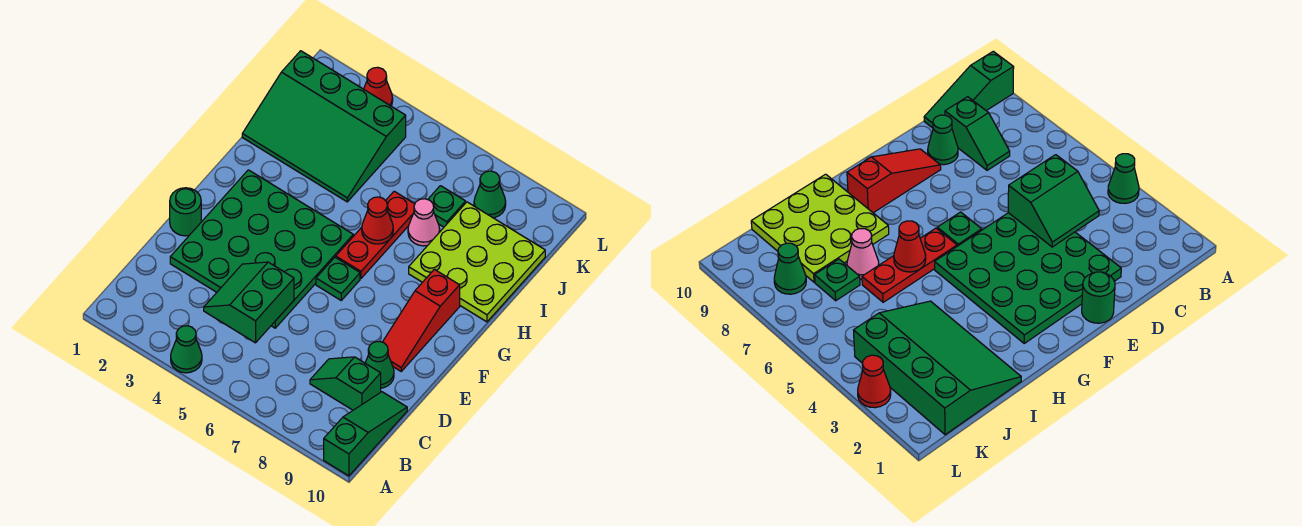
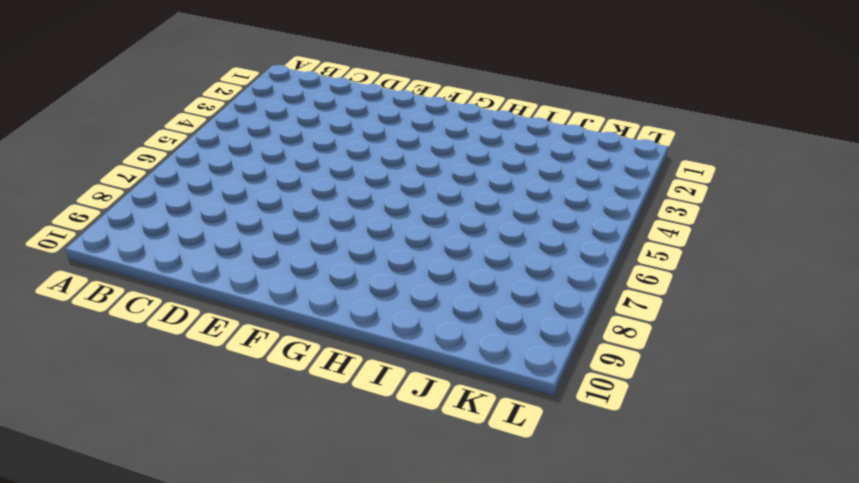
none -> green cone A4 level 1
none -> green slope A10:C10 level 1 top A
none -> green slope C8:C9 level 1 top 9

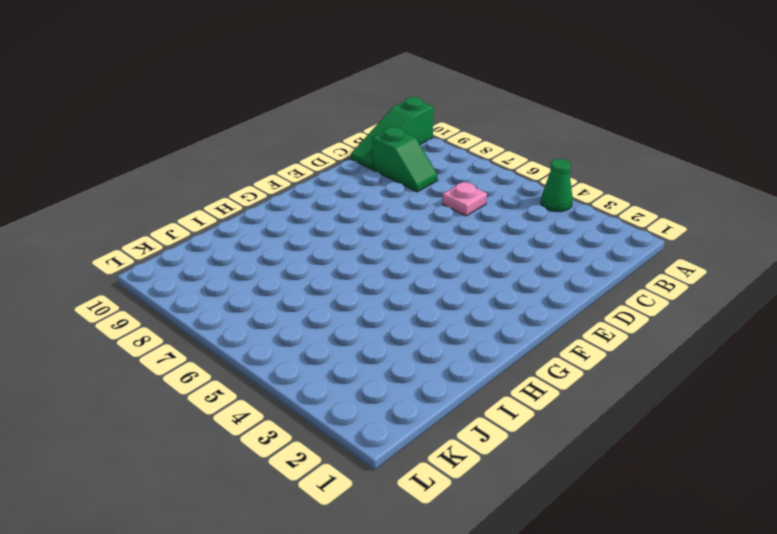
pink plate C6 level 1 -> none
none -> green plate D2:G5 level 1
none -> green cone D9 level 1
none -> green round brick E1 level 1

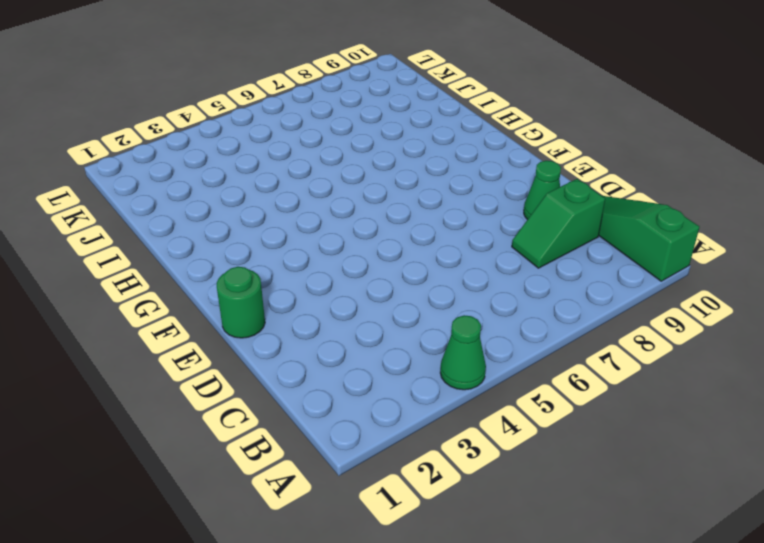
none -> green plate D2:G5 level 1
none -> red slope E9:G9 level 1 top G
none -> green plate F6 level 1

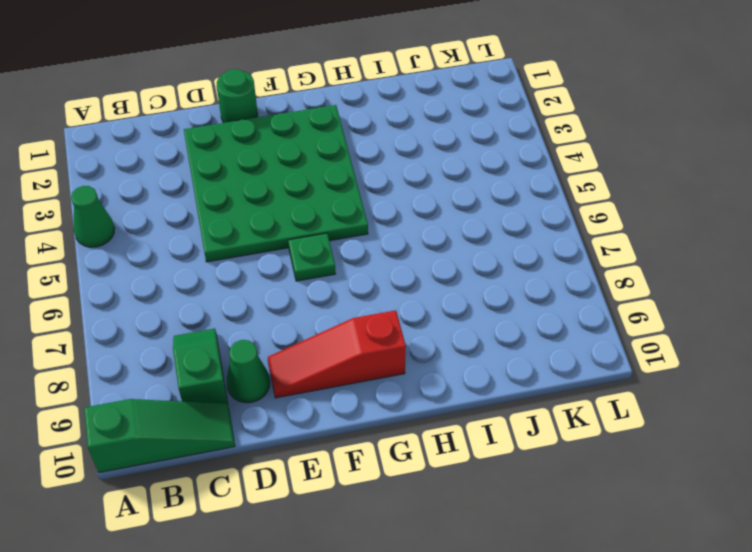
none -> red plate G6:I6 level 1
none -> lime plate H8:J10 level 1
none -> green slope I1:K4 level 1 top K

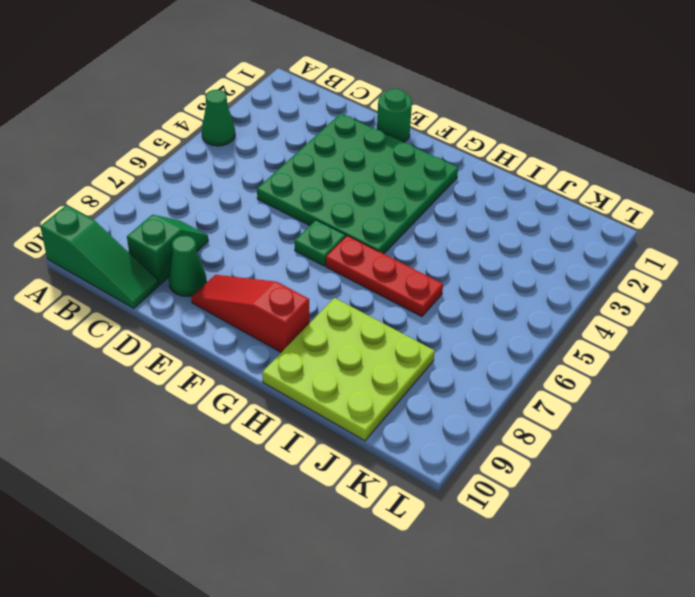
none -> green slope I1:K4 level 1 top K
none -> pink cone I7 level 1
none -> green plate J7 level 1

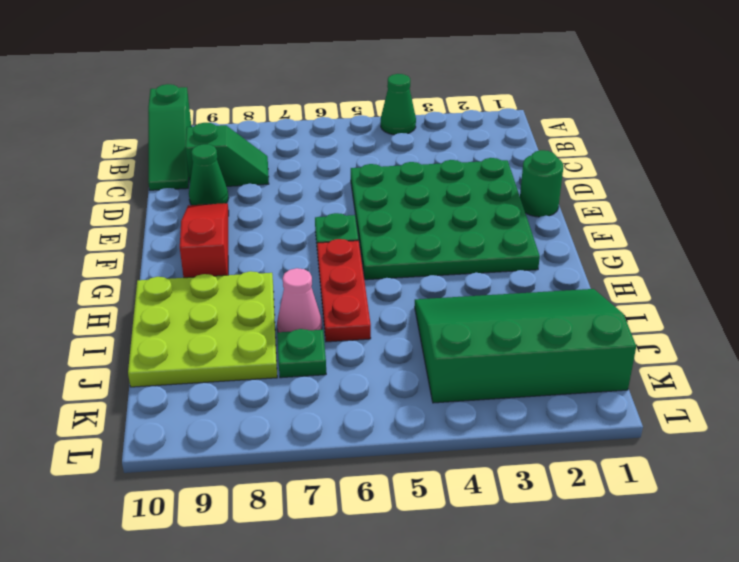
none -> green cone K8 level 1
none -> red cone L3 level 1
none -> green slope C4:D5 level 2 top 5

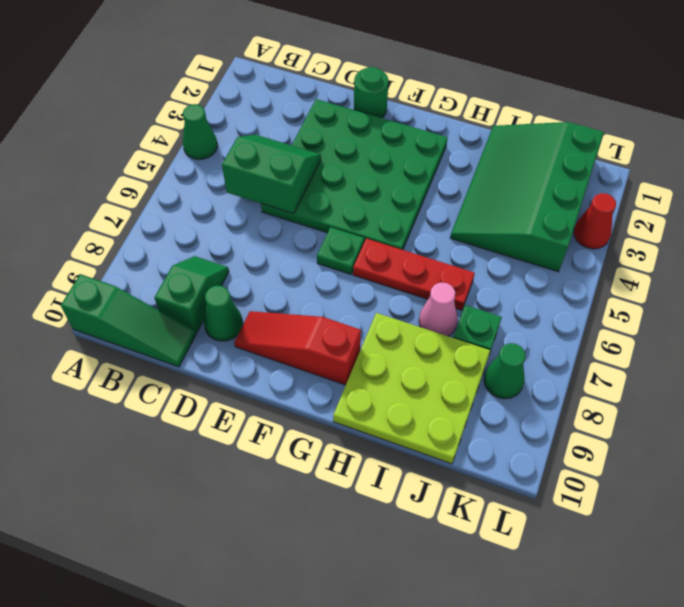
none -> red cone H6 level 2

